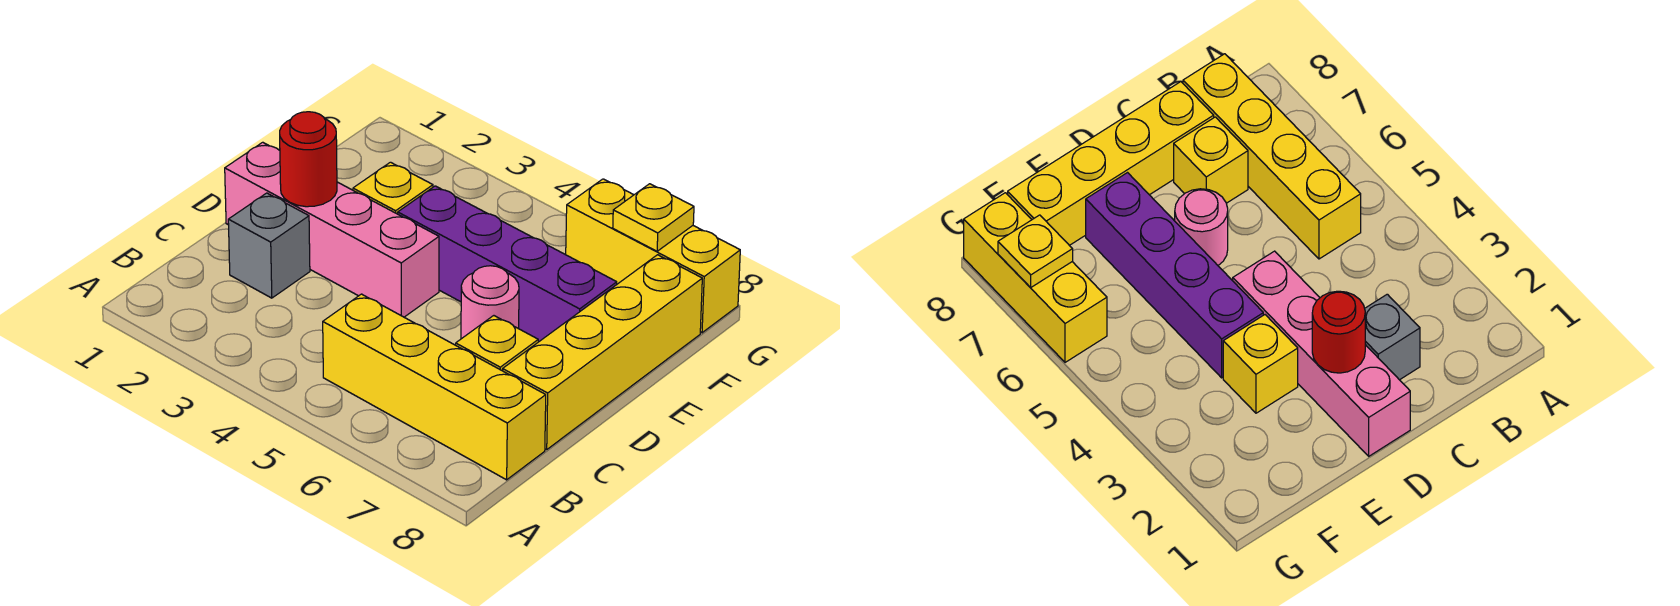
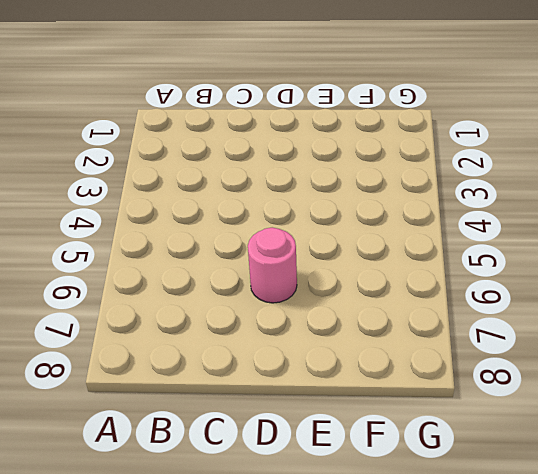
none -> yellow brick B5:B8 level 1
none -> grey brick C2 level 1

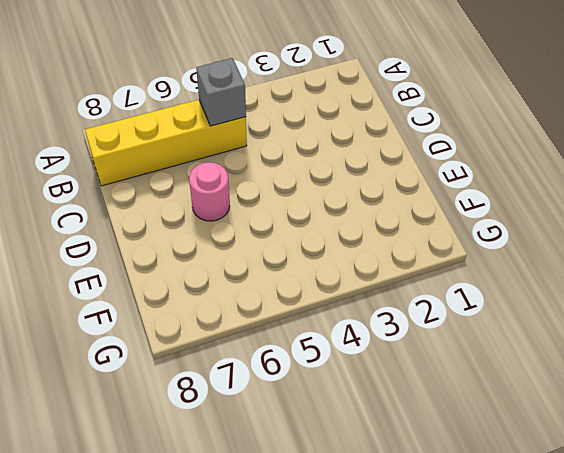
grey brick B5 level 2 -> grey brick C2 level 1
none -> yellow brick C7 level 1
none -> yellow brick C8:F8 level 1

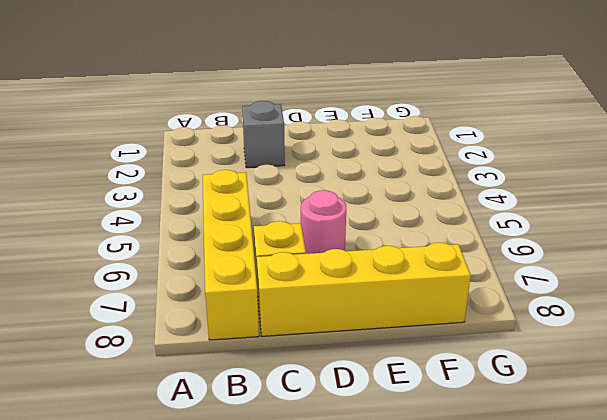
none -> pink brick D1:D4 level 1
none -> yellow brick E3 level 1

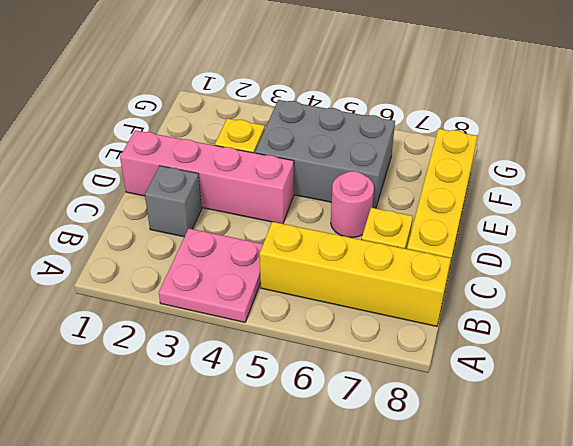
pink plate A3:B4 level 1 -> none
grey brick E4:F6 level 1 -> purple brick E4:E7 level 1
none -> yellow brick G6:G8 level 1
none -> red round brick D2 level 2

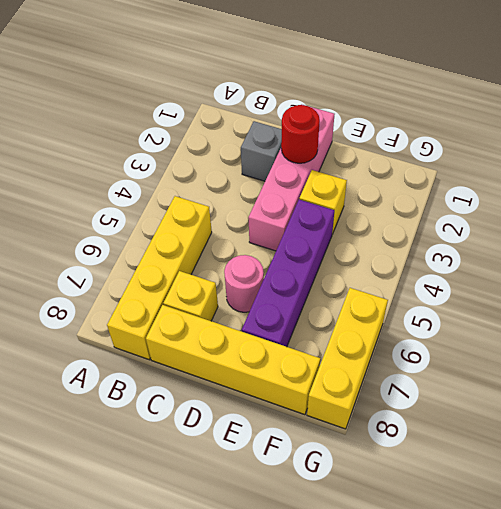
none -> yellow plate G7 level 2

